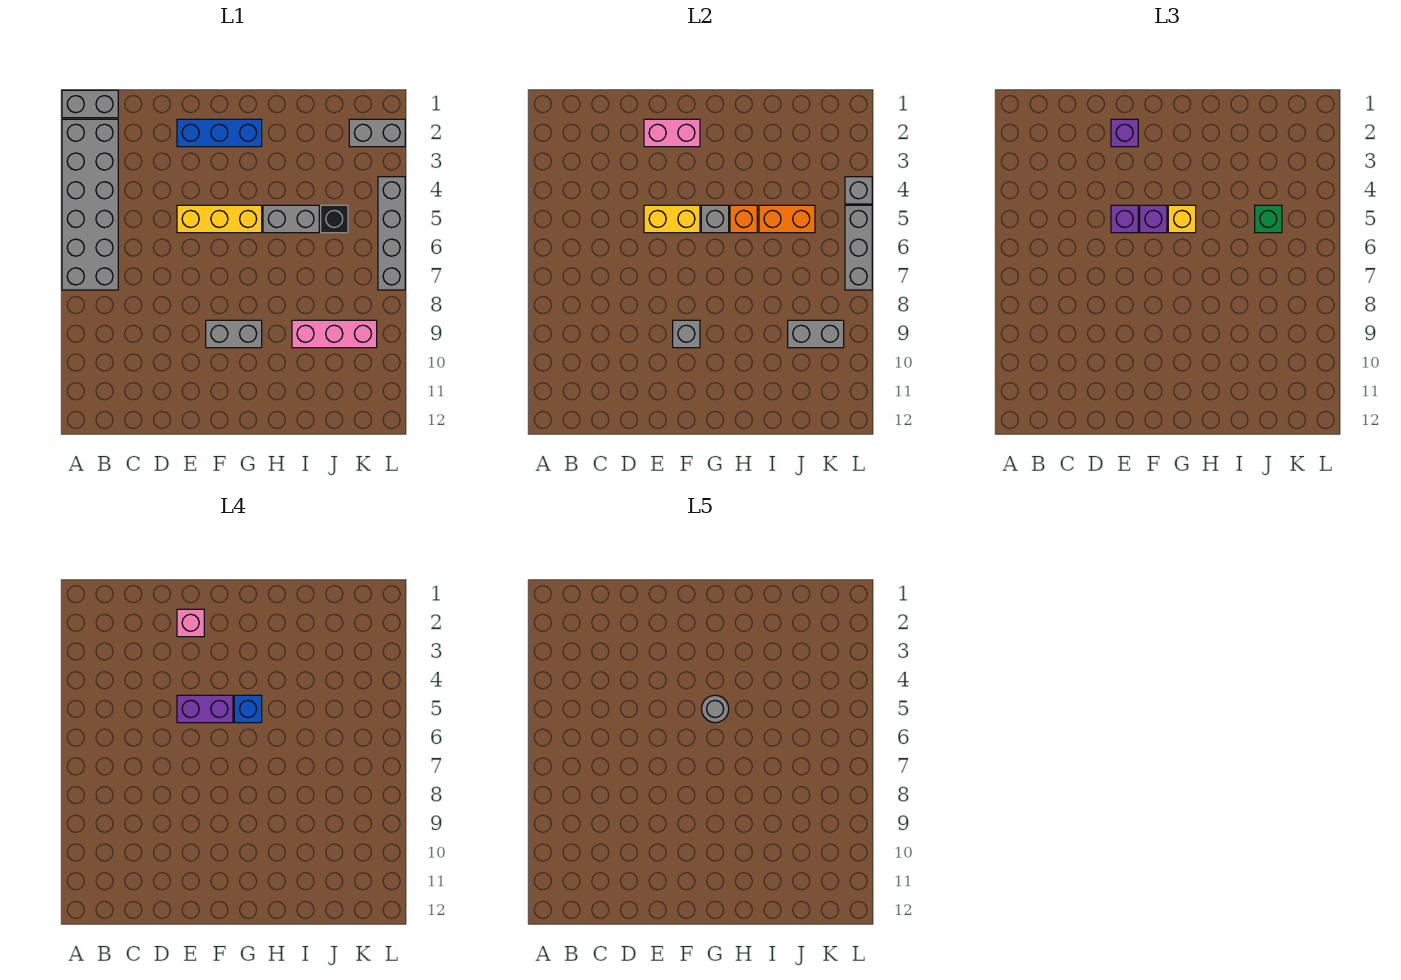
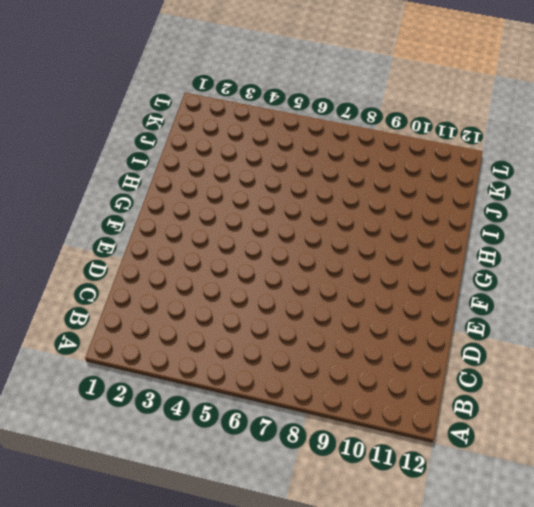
none -> grey brick A1:B1 level 1
none -> grey brick A2:B7 level 1
none -> blue brick E2:G2 level 1

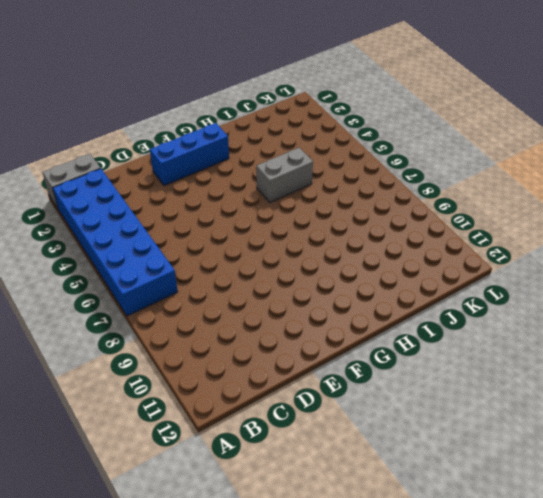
blue brick A2:B7 level 1 -> grey brick A2:B7 level 1
none -> yellow brick E5:G5 level 1
none -> grey brick F9:G9 level 1
none -> pink brick I9:K9 level 1

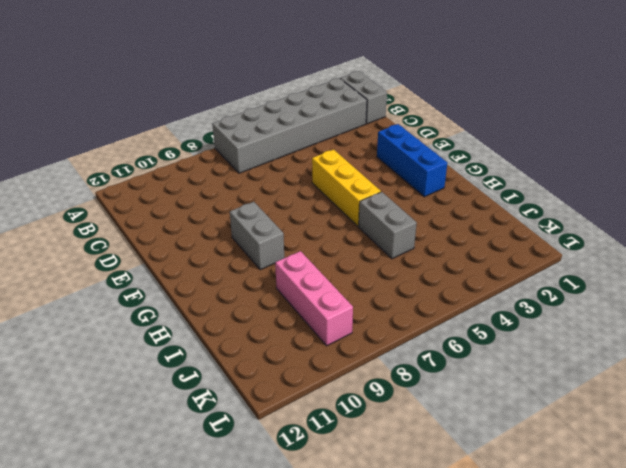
none -> black brick J5 level 1
none -> grey brick K2:L2 level 1
none -> grey brick L4:L7 level 1

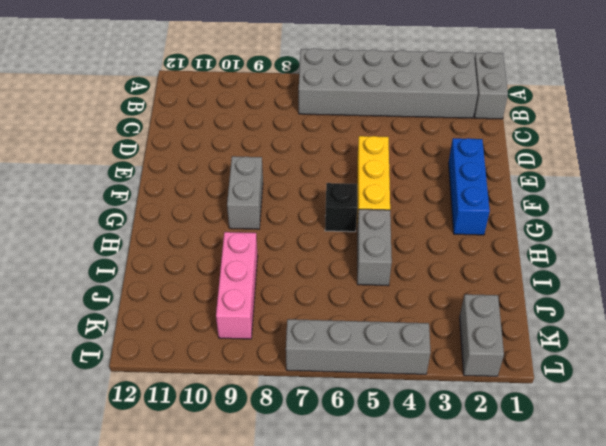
black brick G6 level 1 -> black brick J5 level 1
none -> pink brick E2:F2 level 2
none -> yellow brick E5:F5 level 2
none -> grey brick F9 level 2

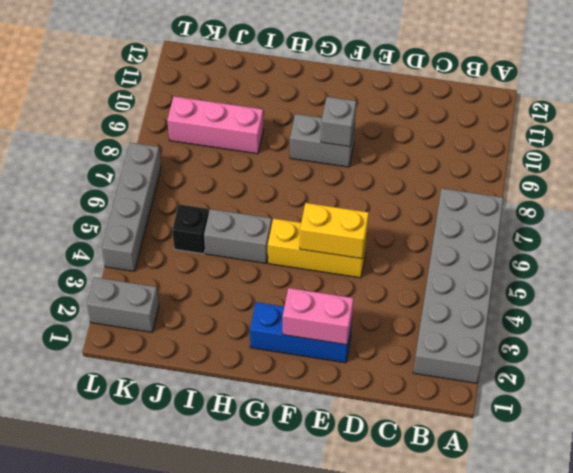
none -> grey brick A1:B1 level 1
none -> grey brick G5 level 2
none -> orange brick H5 level 2

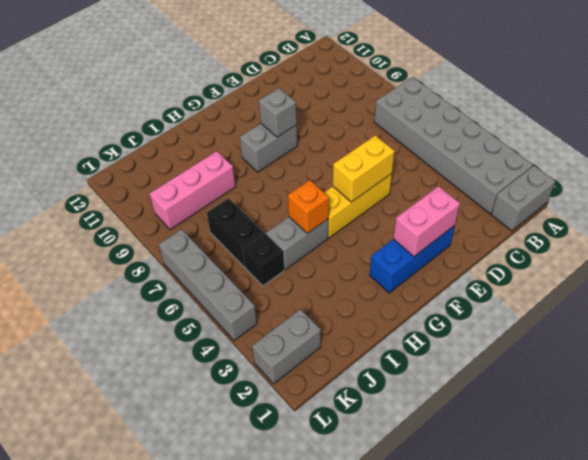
black brick J6:J7 level 1 -> none
none -> grey brick G5 level 2
none -> orange brick I5:J5 level 2
none -> grey brick J9:K9 level 2

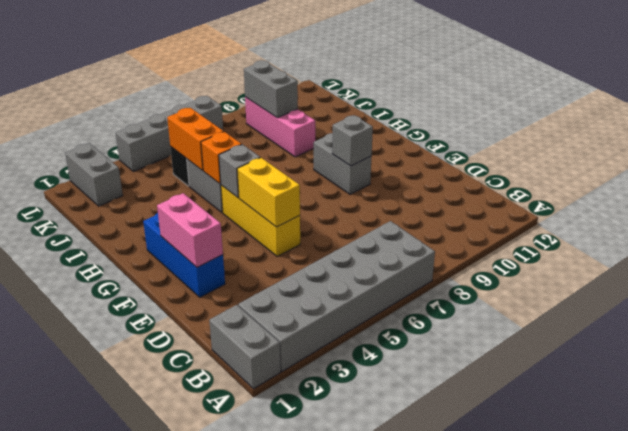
none -> grey brick L4 level 2
none -> grey brick L5:L7 level 2
none -> purple brick E2 level 3

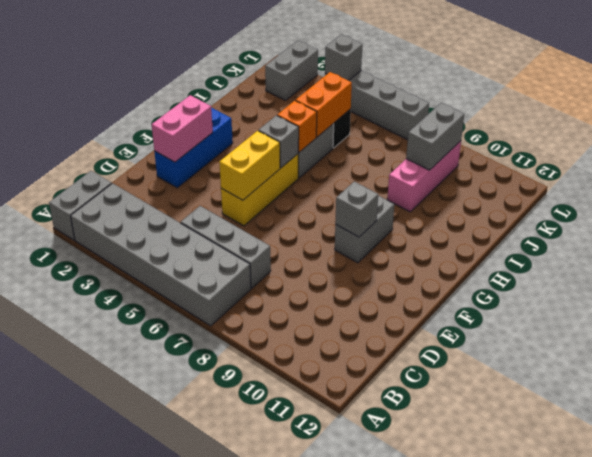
grey brick C5:C7 level 1 -> grey brick L5:L7 level 2
none -> purple brick E2 level 3
none -> purple brick E5 level 3
none -> purple brick F5 level 3

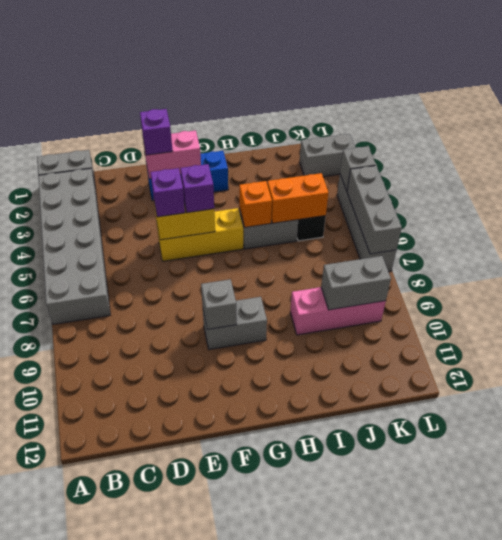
none -> grey brick G5 level 2
none -> yellow brick G5 level 3
none -> green brick J5 level 3

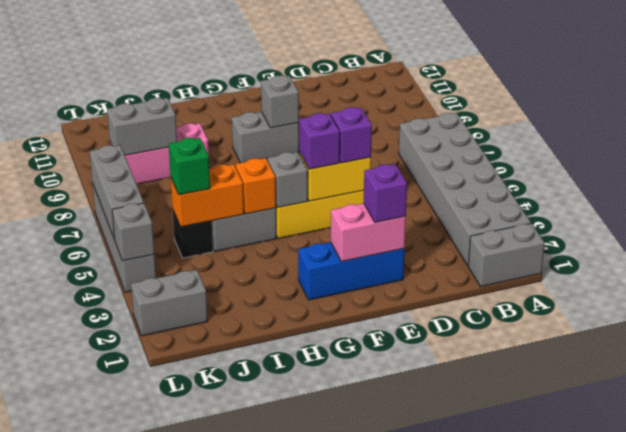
none -> yellow brick G5 level 3
none -> pink brick E2 level 4
none -> purple brick E5:F5 level 4

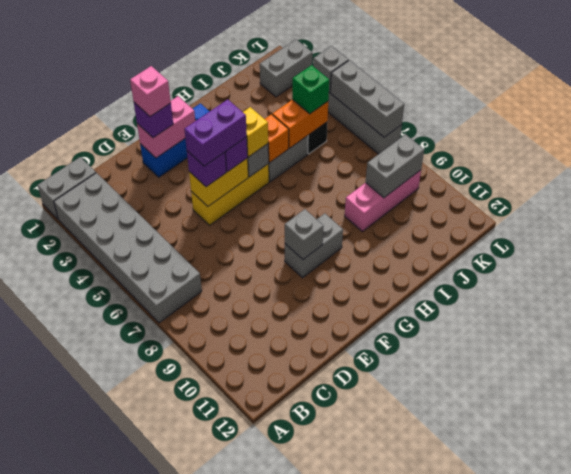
none -> blue brick G5 level 4
none -> grey round brick G5 level 5

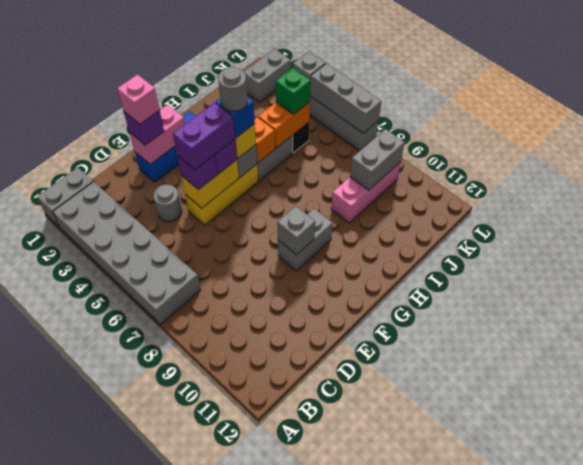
grey round brick D4 level 1 -> none

